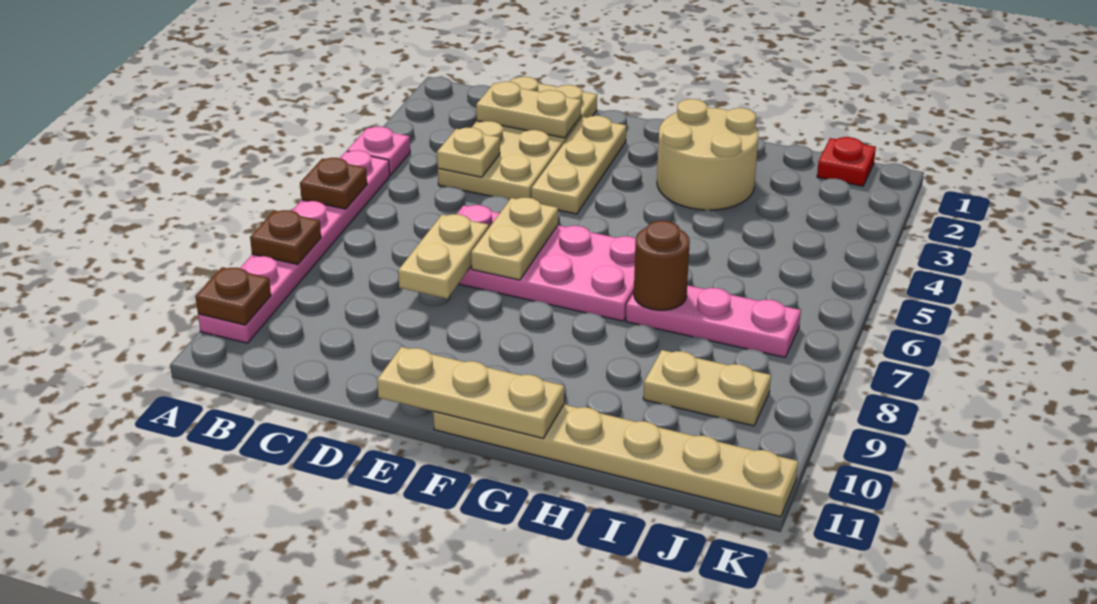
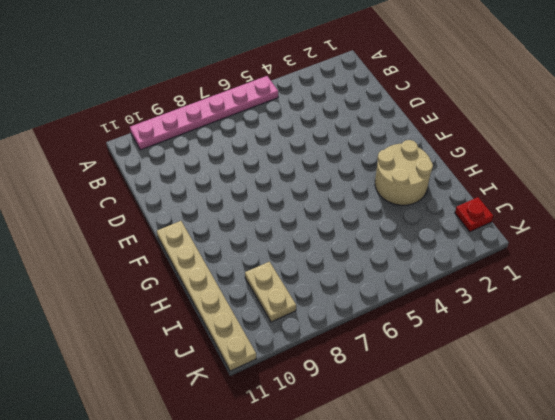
none -> pink plate A4 level 1
none -> tan plate C1:D4 level 1
none -> pink plate D6:G7 level 1

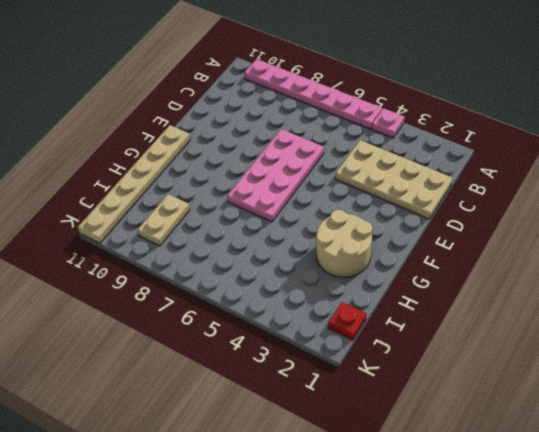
none -> tan plate E2:E4 level 1
none -> pink plate H7:J7 level 1
none -> brown plate A6 level 2

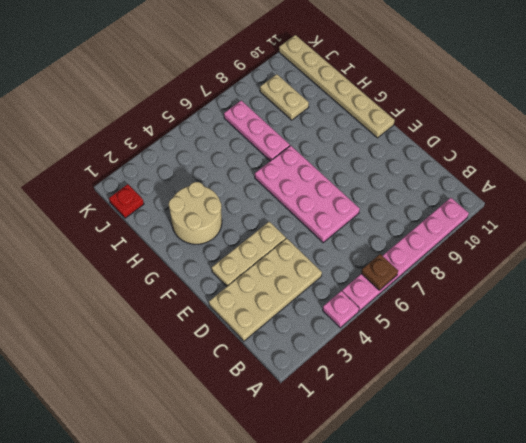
none -> brown plate A8 level 2
none -> brown plate A10 level 2
none -> tan plate C2:D2 level 2

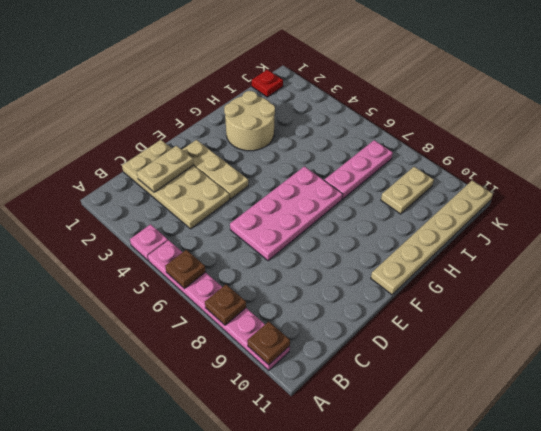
none -> tan plate C4 level 2
none -> tan plate D7:D8 level 2
none -> tan plate E6:E7 level 2

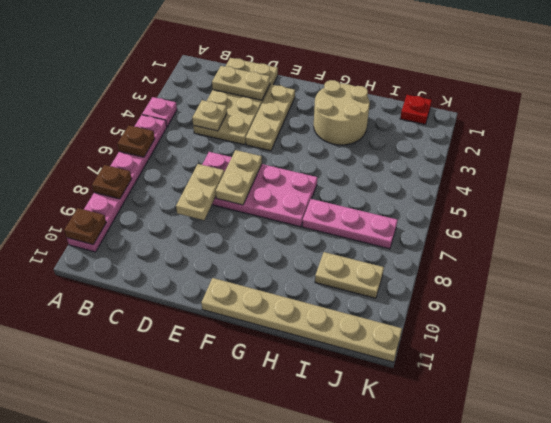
none -> tan plate E11:G11 level 2
none -> brown round brick H7 level 2

